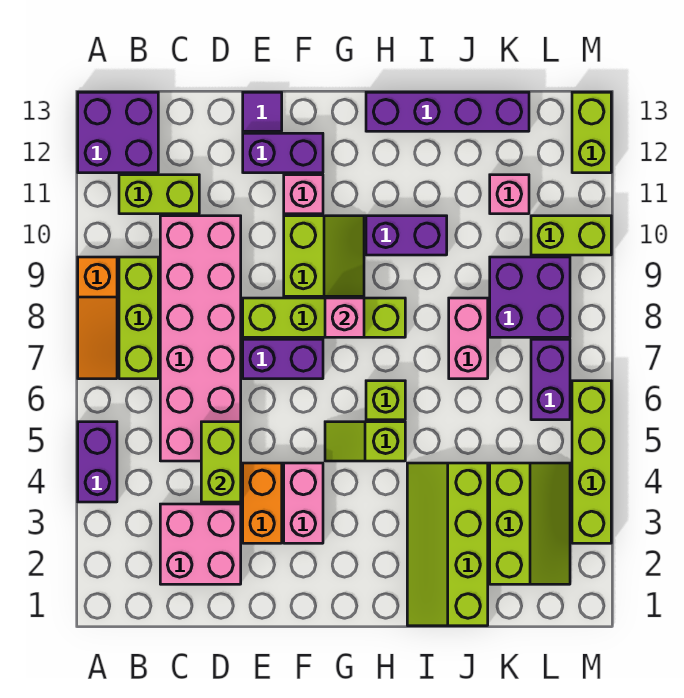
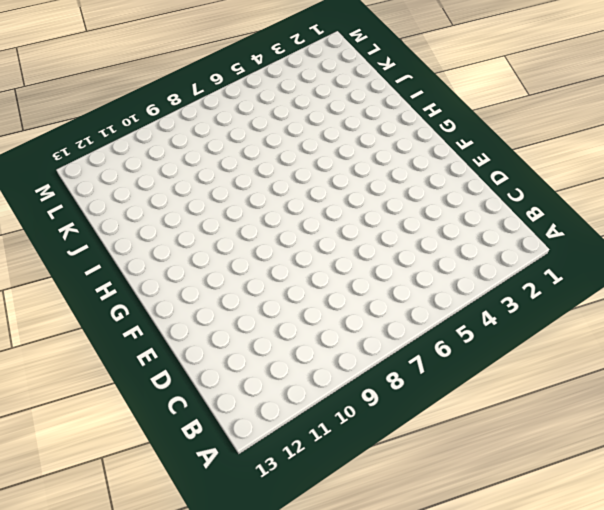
none -> purple brick A4:A5 level 1
none -> orange slope A7:A9 level 1 top 9
none -> purple brick A12:B13 level 1
none -> lime brick B7:B9 level 1

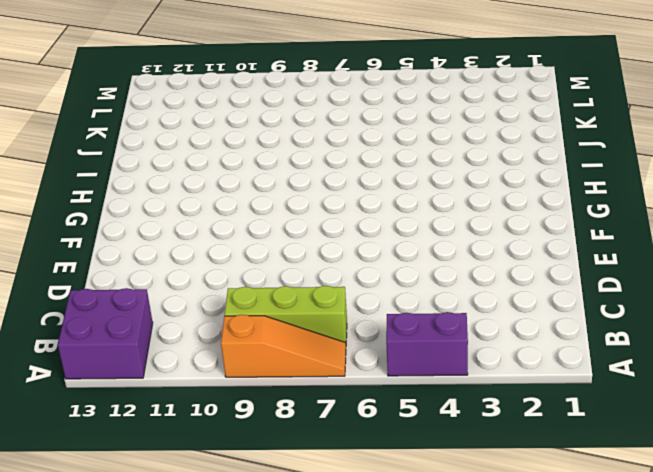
none -> lime brick B11:C11 level 1
none -> pink brick C2:D3 level 1
none -> pink brick C5:D10 level 1
none -> orange brick E3:E4 level 1

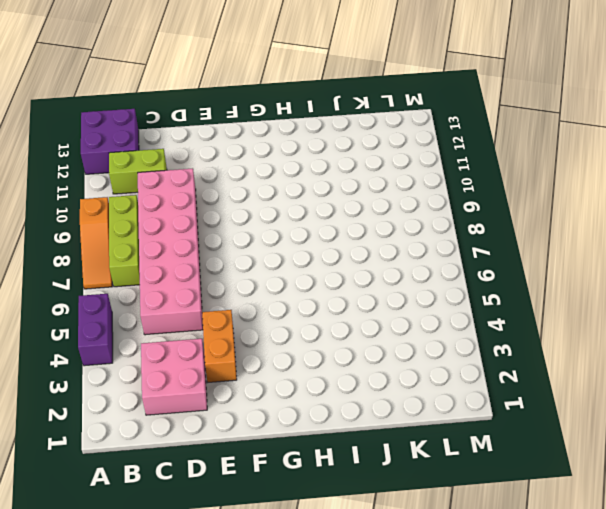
none -> purple brick E7:F7 level 1
none -> lime brick E8:H8 level 1
none -> purple brick E12:F12 level 1
none -> purple tile E13 level 1

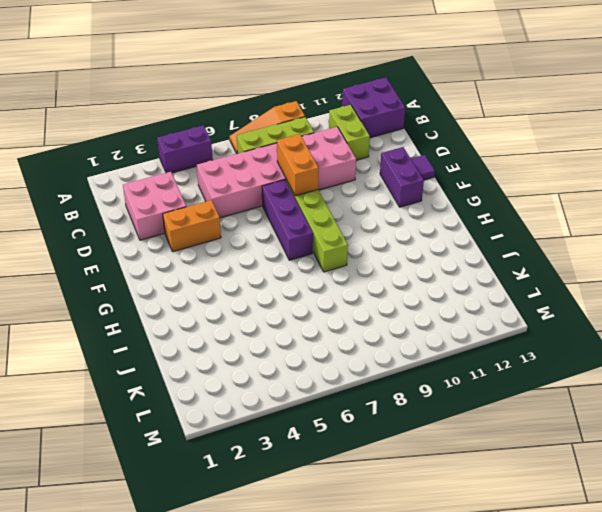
orange brick D8:E8 level 2 -> none
purple brick E7:G7 level 1 -> purple brick E7:F7 level 1
none -> pink brick F3:F4 level 1
none -> lime slope F9:G10 level 1 top F
none -> pink brick F11 level 1
none -> lime slope G5:H5 level 1 top H

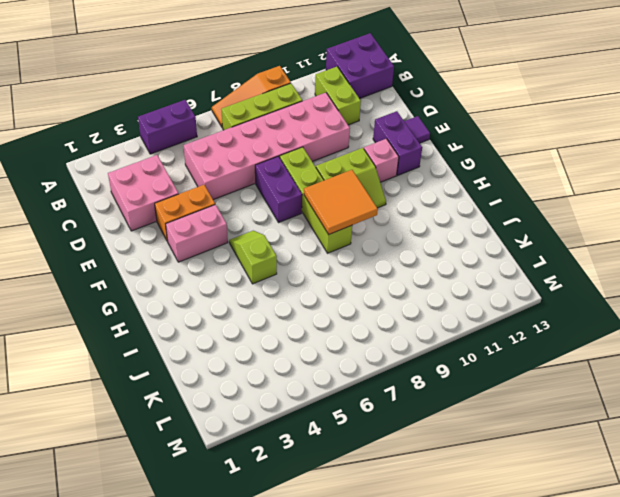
orange tile G8:H9 level 2 -> pink brick G8 level 2
none -> lime brick H6 level 1
none -> purple brick H10:I10 level 1
none -> purple brick H13:K13 level 1
none -> lime slope I1:J4 level 1 top J

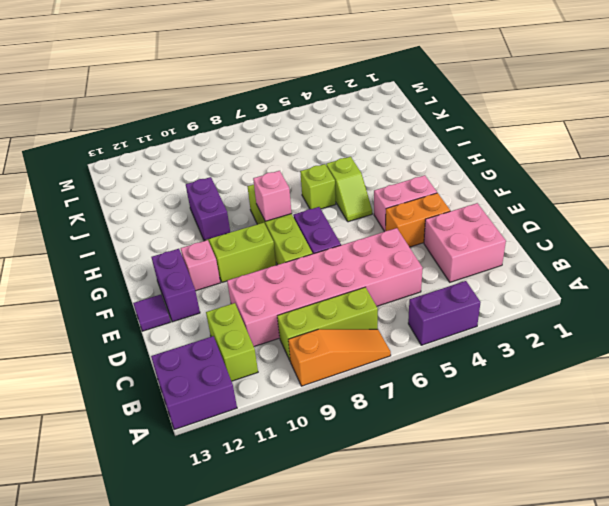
none -> purple brick H13:K13 level 1
none -> lime slope I1:J4 level 1 top J
none -> pink brick J7:J8 level 1
none -> lime slope K2:L4 level 1 top K

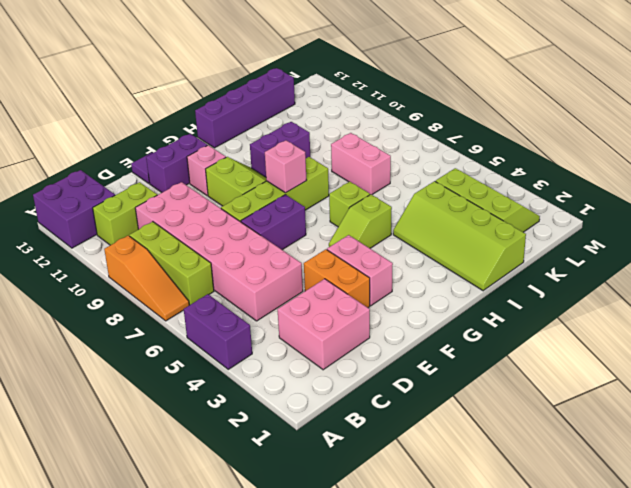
none -> purple brick K8:L9 level 1
none -> pink brick K11 level 1
none -> purple brick L6:L7 level 1
none -> lime brick L10:M10 level 1

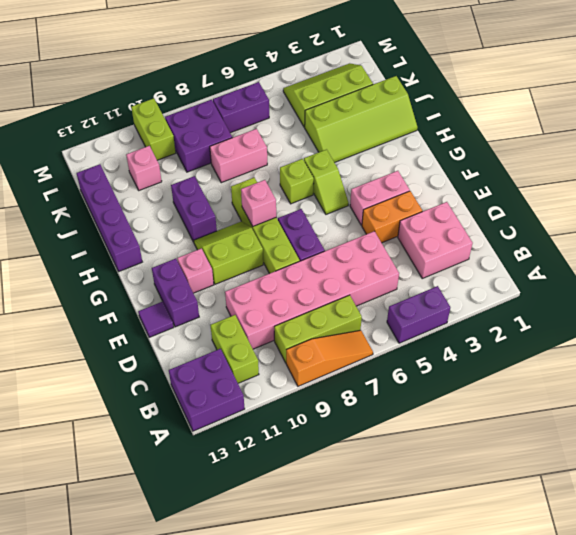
none -> lime brick M3:M6 level 1
none -> lime brick M12:M13 level 1
none -> lime brick D4:D5 level 2

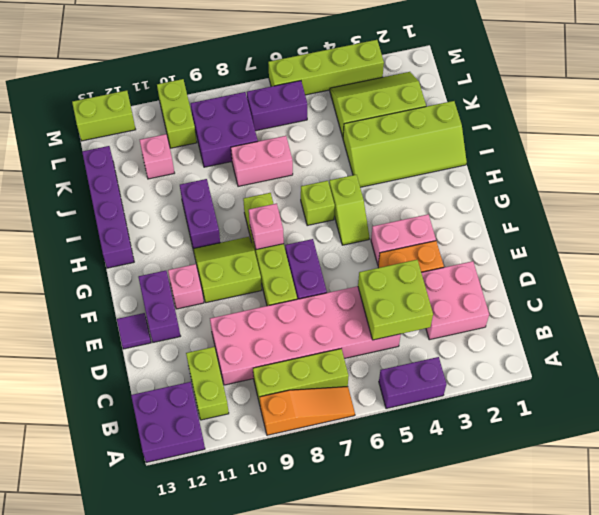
lime brick C4:D5 level 2 -> lime brick D4:D5 level 2

